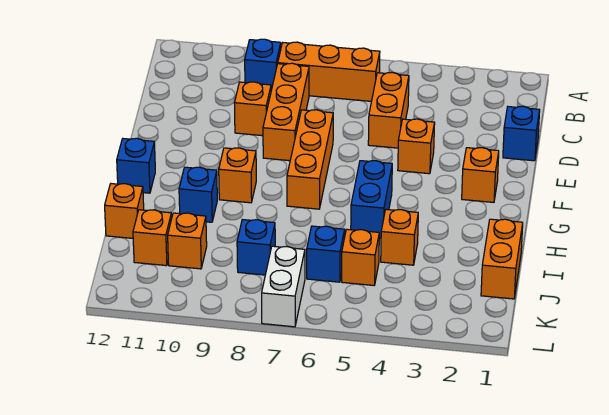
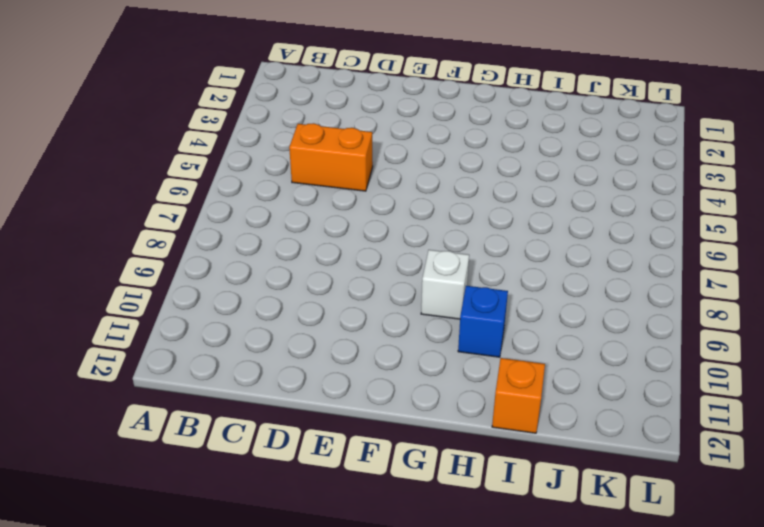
white brick G9 level 1 -> orange brick G9 level 1
none -> orange brick B6:B8 level 1
none -> blue brick B9 level 1
none -> orange brick C8:E8 level 1

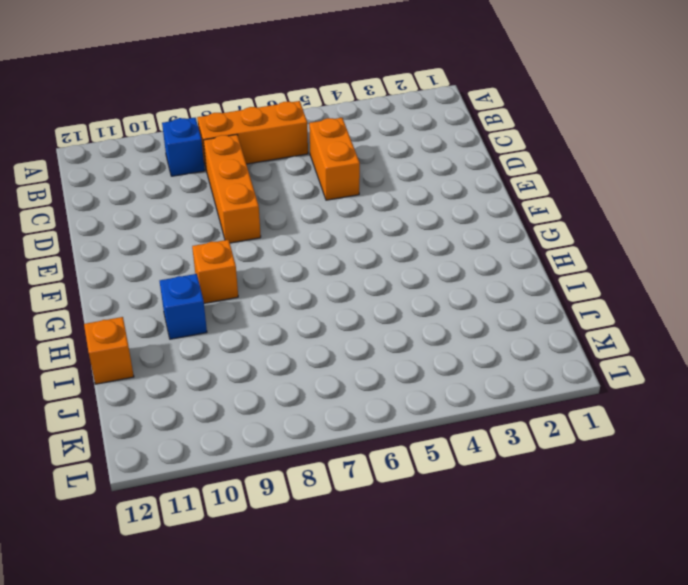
none -> blue brick D1 level 1
none -> orange brick D9 level 1
none -> orange brick E4 level 1

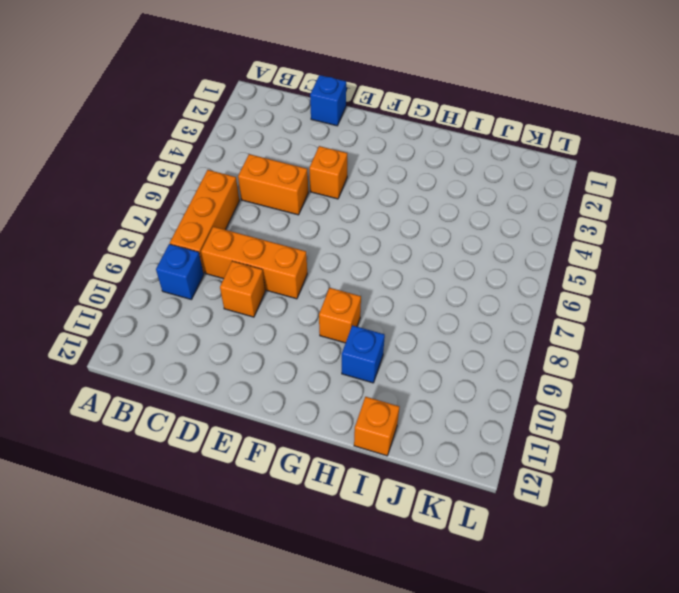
none -> orange brick E7:G7 level 1
none -> orange brick F2 level 1
none -> blue brick G5:H5 level 1

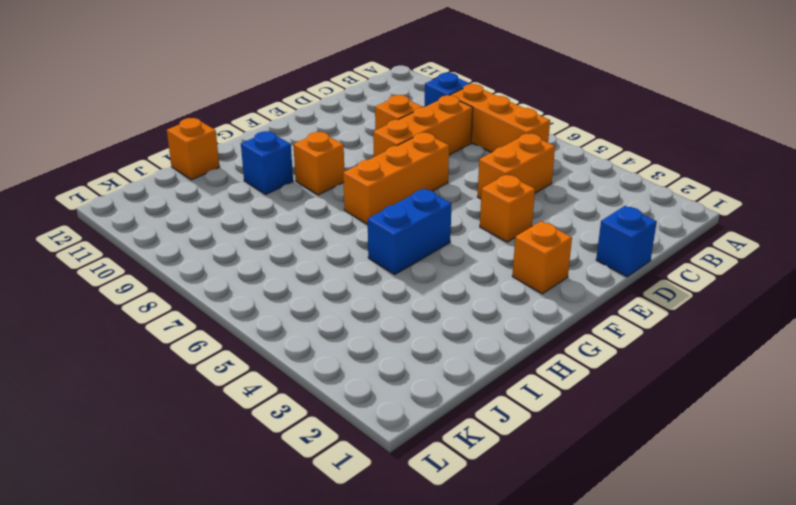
none -> blue brick G12 level 1
none -> orange brick I1:J1 level 1
none -> orange brick I4 level 1

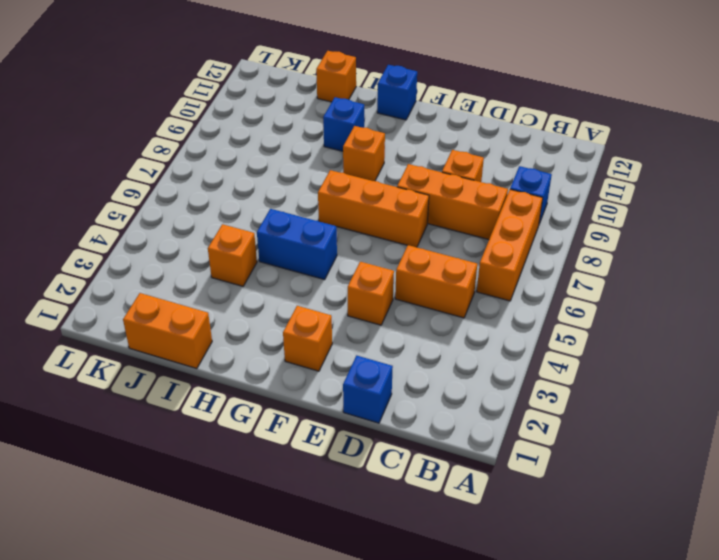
none -> orange brick J5 level 1
none -> blue brick J6 level 1
none -> blue brick J8 level 1

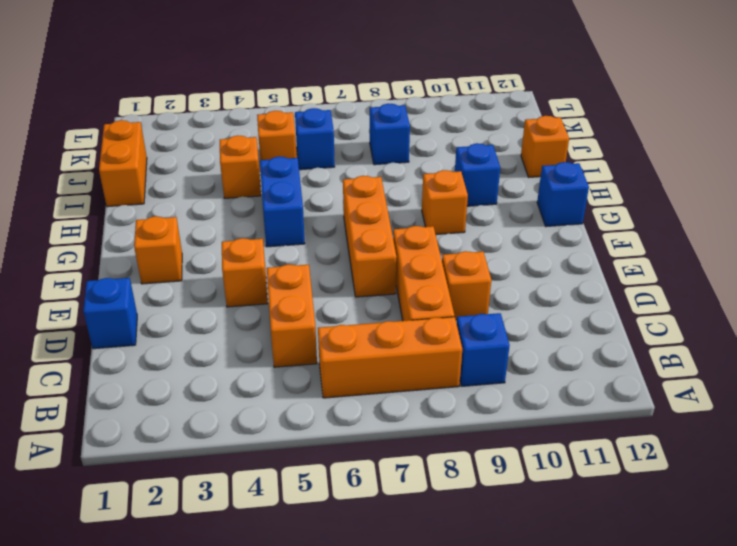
none -> orange brick J10 level 1
none -> orange brick J11 level 1
none -> white brick K7:L7 level 1

